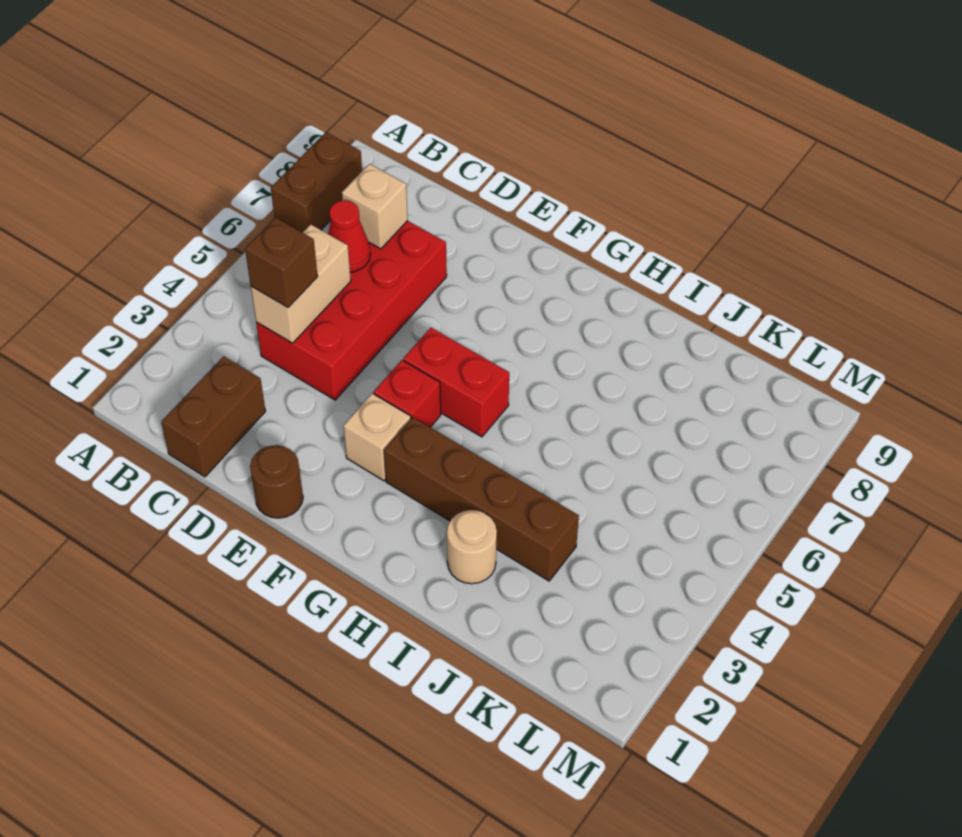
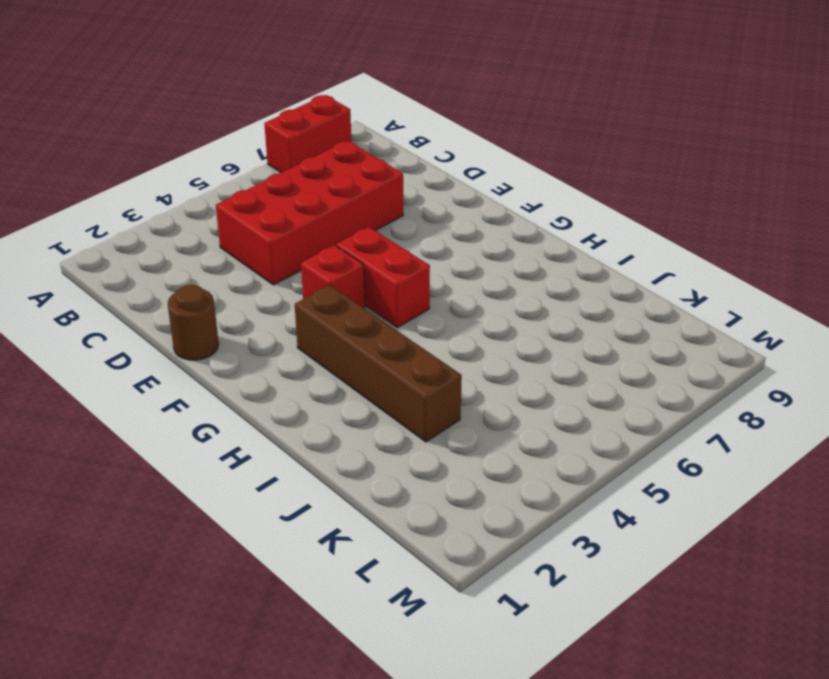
red brick A7:A8 level 1 -> brown brick A7:A8 level 1
none -> brown brick C1:C2 level 1
none -> tan brick F3 level 1
none -> tan round brick I2 level 1

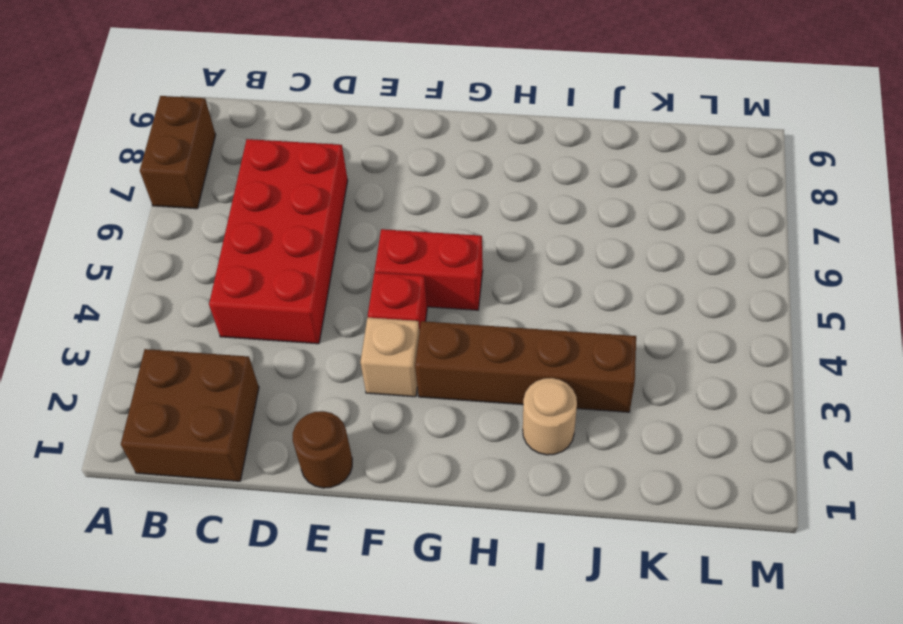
brown brick B1:C2 level 1 -> brown brick C1:C2 level 1
none -> tan brick C4:C5 level 2
none -> red cone C6 level 2
none -> tan brick C7 level 2

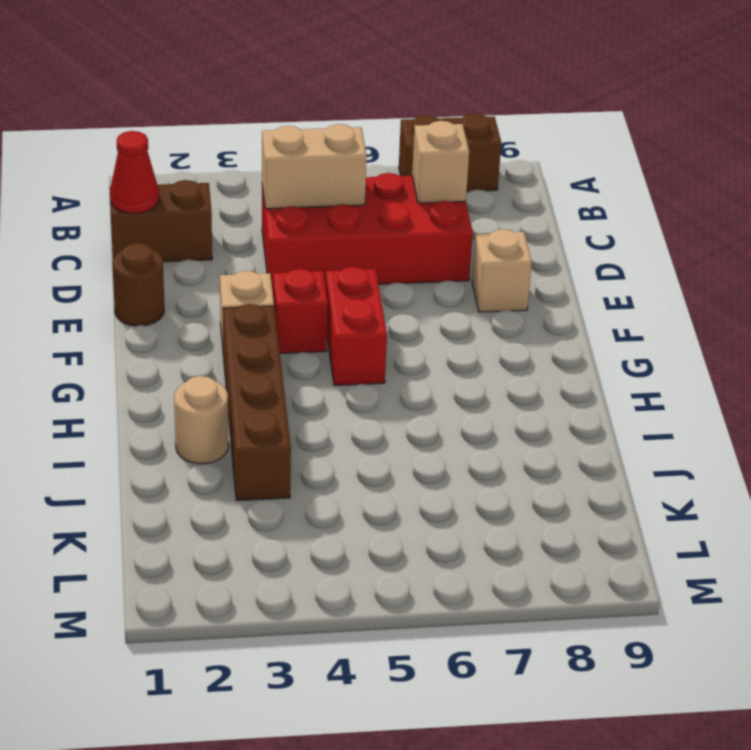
red cone C1 level 2 -> red cone C6 level 2
tan brick E8 level 1 -> none
none -> brown brick C4 level 3

